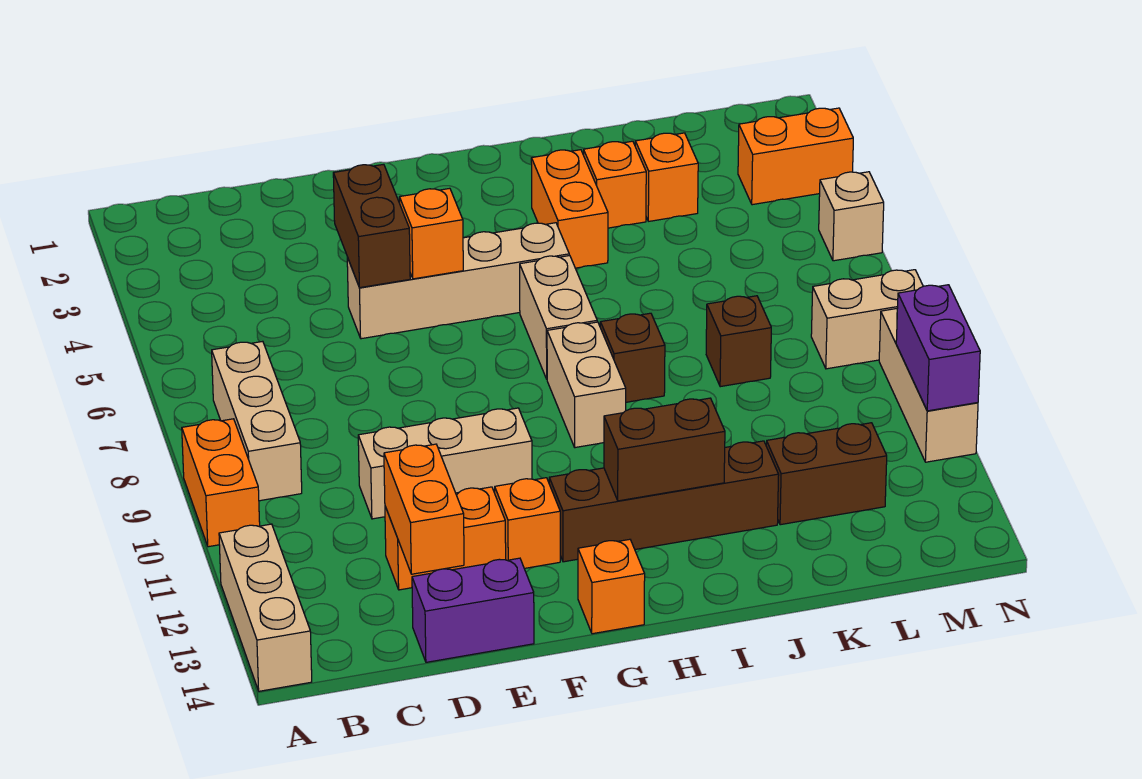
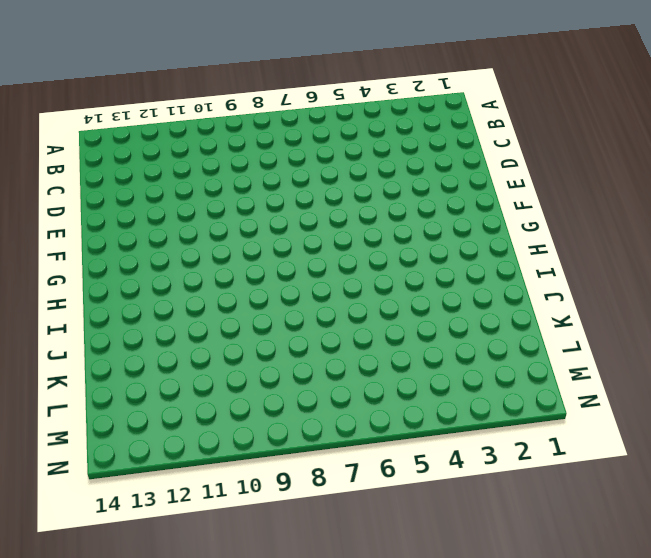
none -> orange brick A9:A10 level 1
none -> tan brick A12:A14 level 1
none -> tan brick B7:B9 level 1

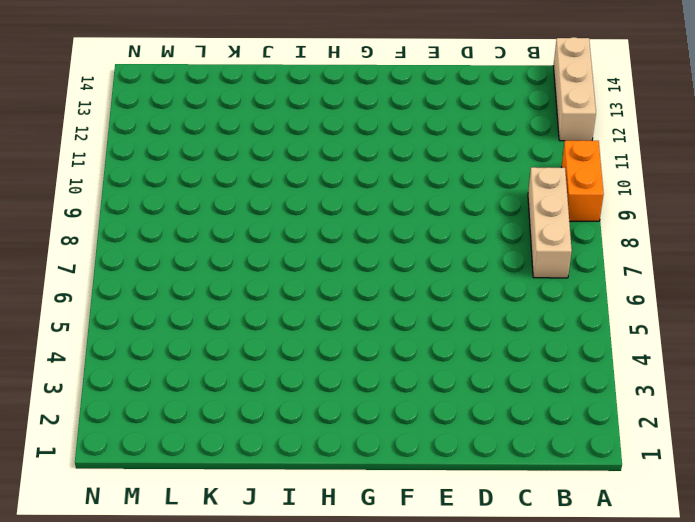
none -> tan brick D10:F10 level 1
none -> orange brick D12:E12 level 1
none -> purple brick D14:E14 level 1

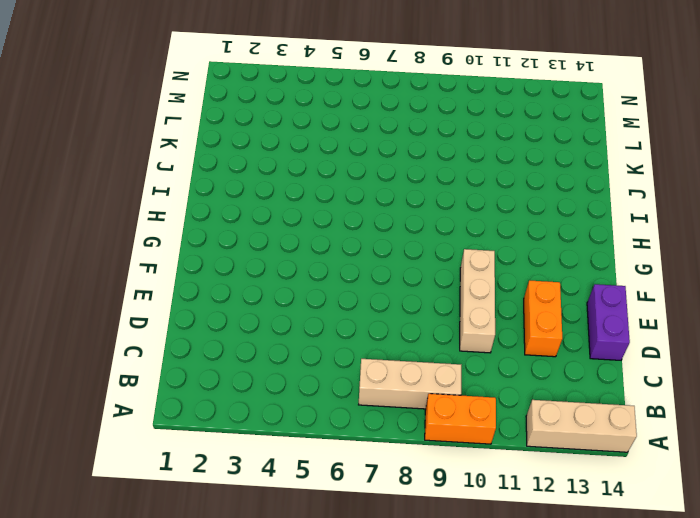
none -> tan brick E5:H5 level 1
none -> orange brick F12 level 1
none -> brown brick G12:J12 level 1

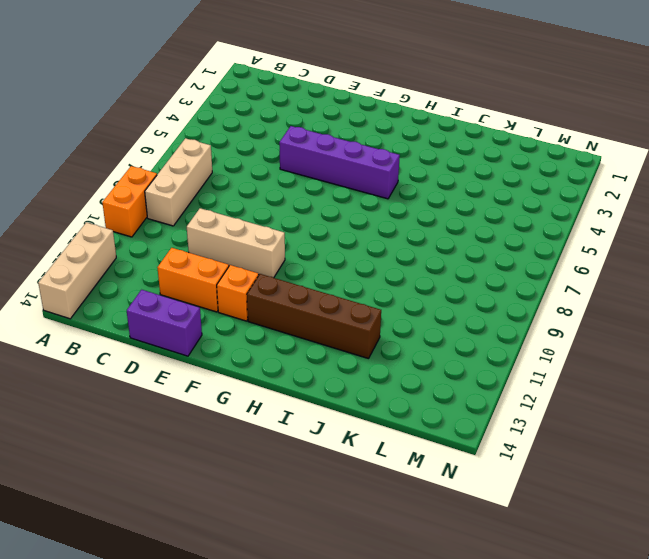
purple brick E5:H5 level 1 -> tan brick E5:H5 level 1
none -> orange brick G14 level 1
none -> tan brick H6:H7 level 1
none -> tan brick H8:H9 level 1

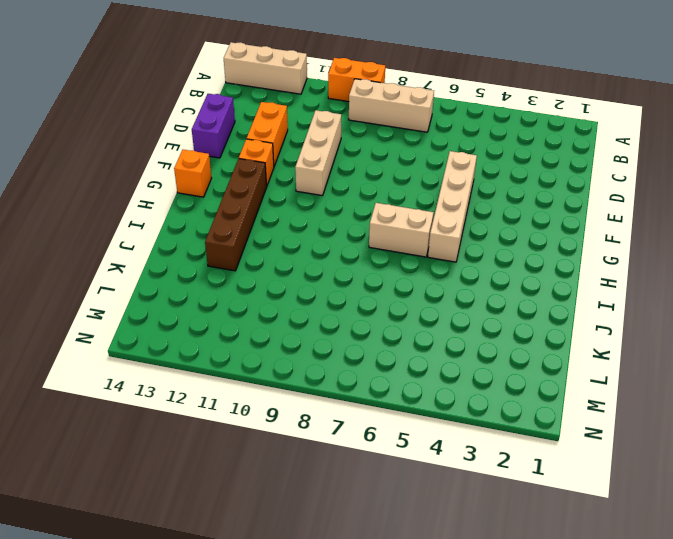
none -> tan brick H8:H9 level 1
none -> orange brick I3:I4 level 1
none -> brown brick I8 level 1

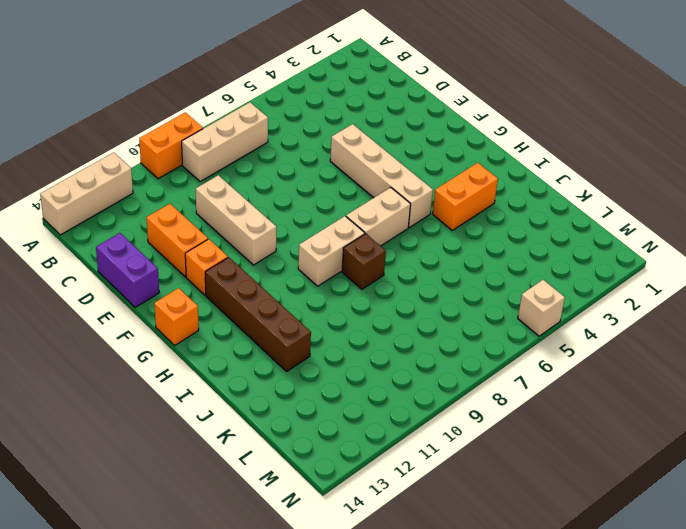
none -> orange brick J3 level 1
none -> orange brick K3 level 1
none -> brown brick K8 level 1

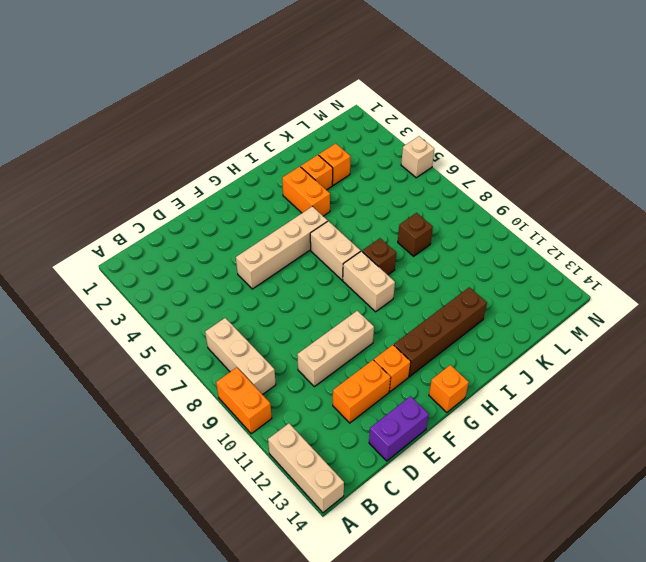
none -> brown brick K12:L12 level 1
none -> orange brick M3:N3 level 1
none -> tan brick M8:N8 level 1

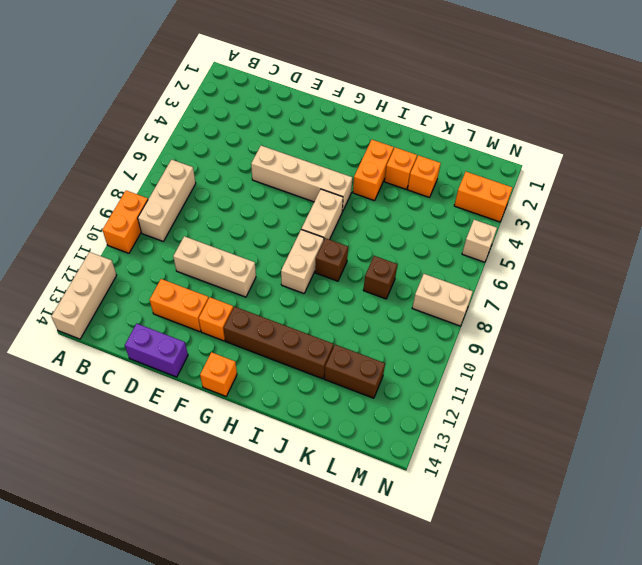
none -> tan brick N9:N11 level 1
none -> orange brick D12:D13 level 2
none -> brown brick E4:E5 level 2

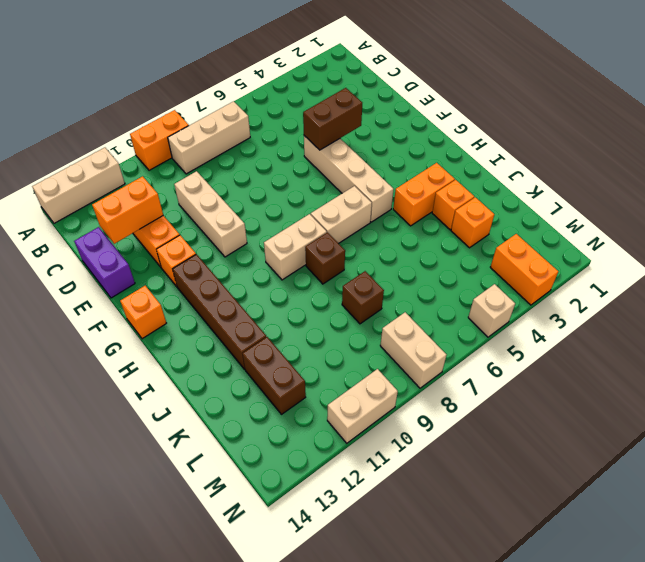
tan brick N10:N11 level 1 -> tan brick N9:N11 level 1
none -> orange brick F5 level 2
none -> brown brick H12:I12 level 2
none -> purple brick N10:N11 level 2

